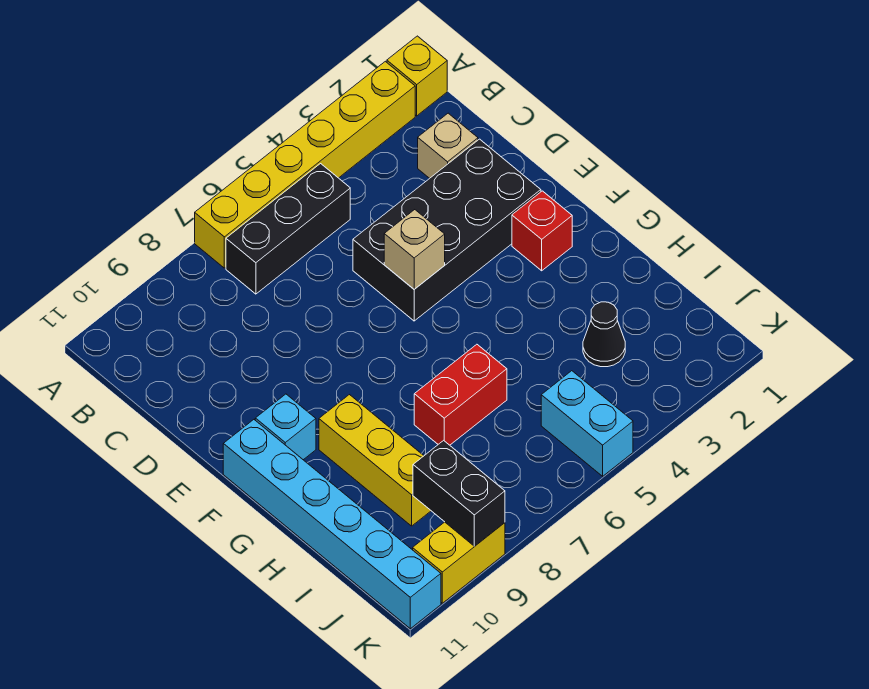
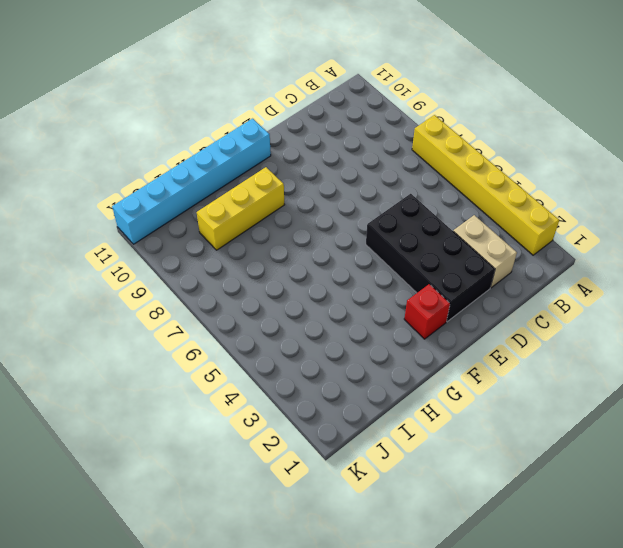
tan brick C2:C3 level 1 -> tan brick C2 level 1
none -> yellow brick A1 level 1
none -> black brick B5:B7 level 1
none -> cyan brick F10 level 1

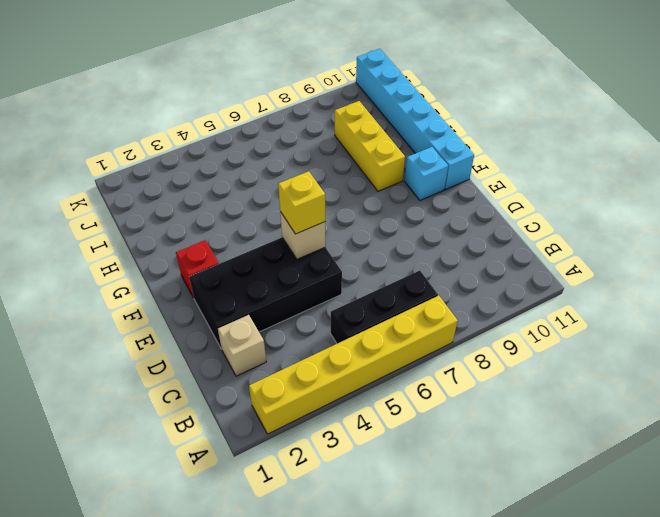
yellow brick E5 level 3 -> yellow brick A1 level 1
none -> red brick H6:H7 level 1
none -> black cone I3 level 1
none -> cyan brick J5:K5 level 1

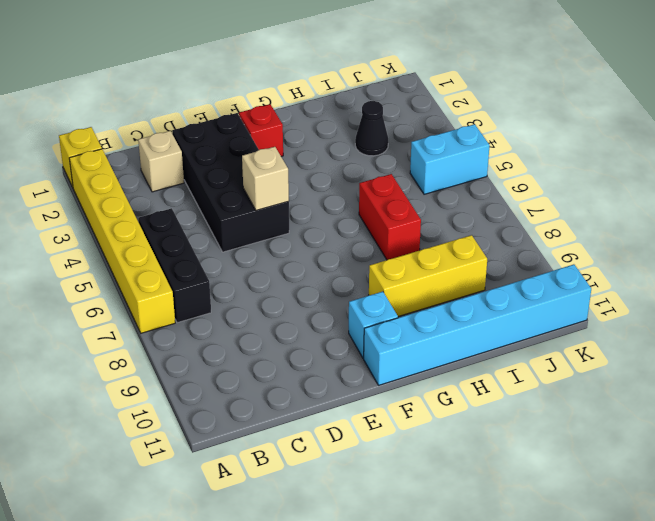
none -> yellow brick K9:K10 level 1
none -> black brick J9:K9 level 2

